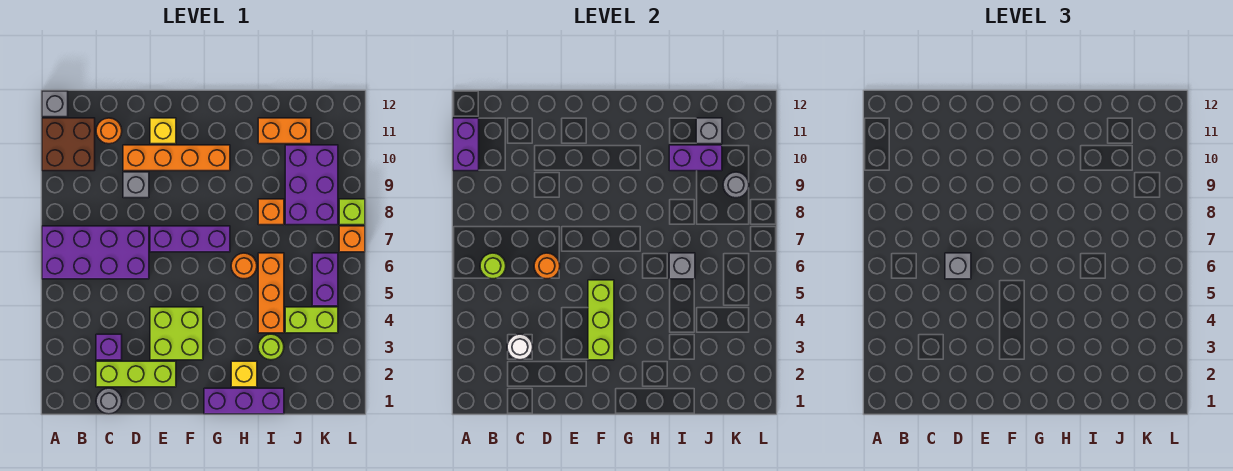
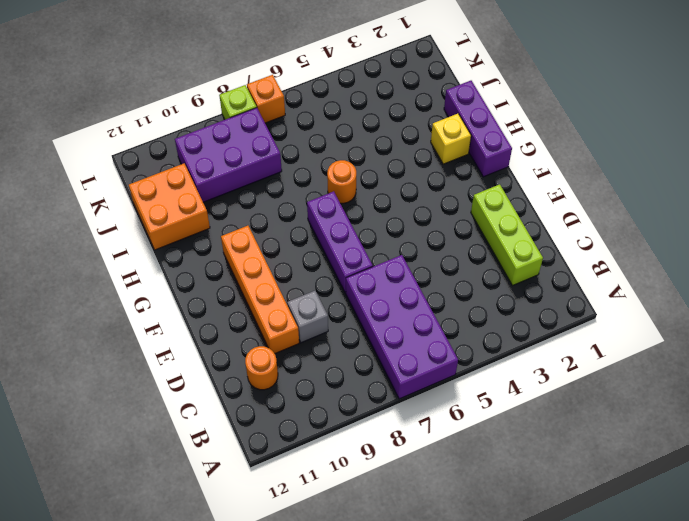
orange brick I11:J12 level 1 -> orange brick I11:J11 level 1
none -> brown brick A10:B11 level 1
none -> grey brick A12 level 1
none -> grey round brick C1 level 1
none -> purple brick C3 level 1

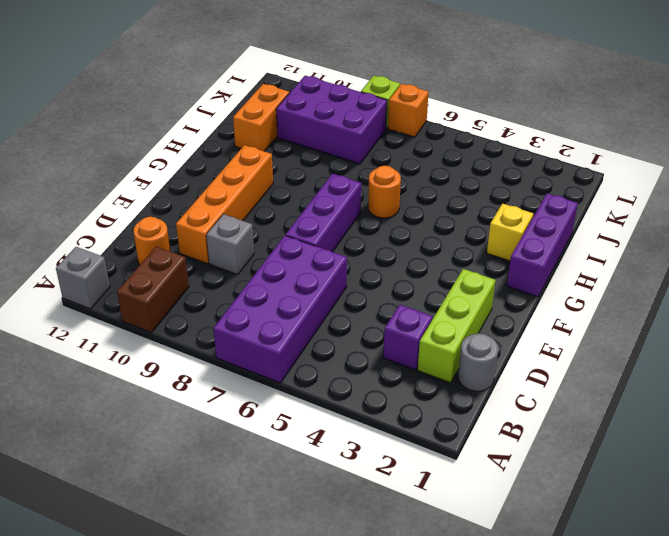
brown brick A10:B10 level 1 -> brown brick A10:B11 level 1
none -> lime brick E3:F4 level 1
none -> yellow brick E11 level 1
none -> lime round brick I3 level 1
none -> orange brick I4:I6 level 1

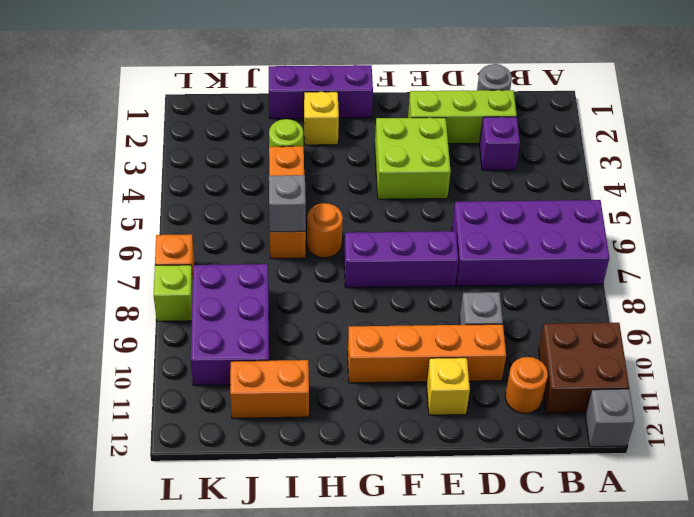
none -> orange brick I8 level 1
none -> lime brick J4:K4 level 1
none -> purple brick K5:K6 level 1
none -> purple brick A10:A11 level 2

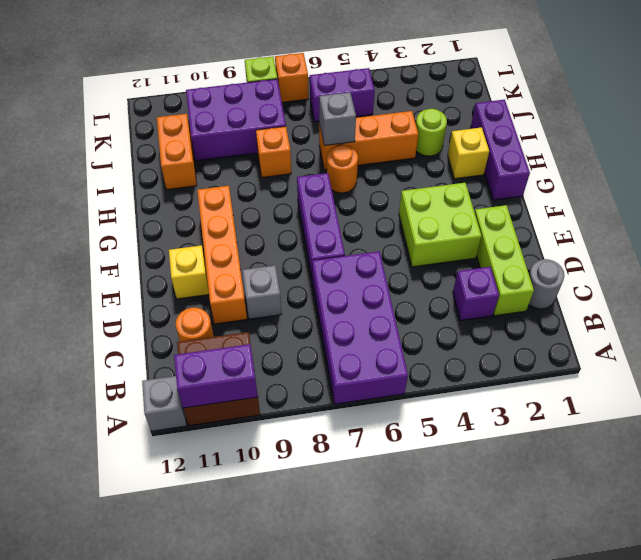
none -> lime brick J4:K4 level 1
none -> lime round brick B6 level 2
none -> white round brick C3 level 2
none -> orange round brick D6 level 2

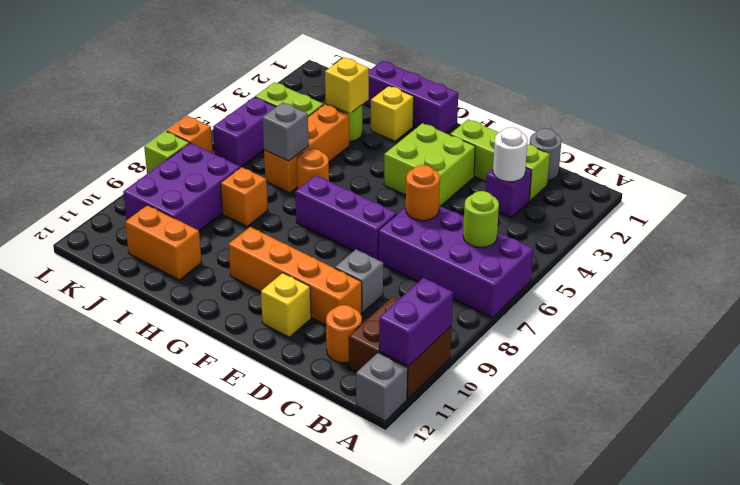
yellow brick I3 level 2 -> none
none -> lime brick F3:F5 level 2
none -> purple brick I10:J10 level 2
none -> grey brick J11 level 2
none -> grey round brick K9 level 2

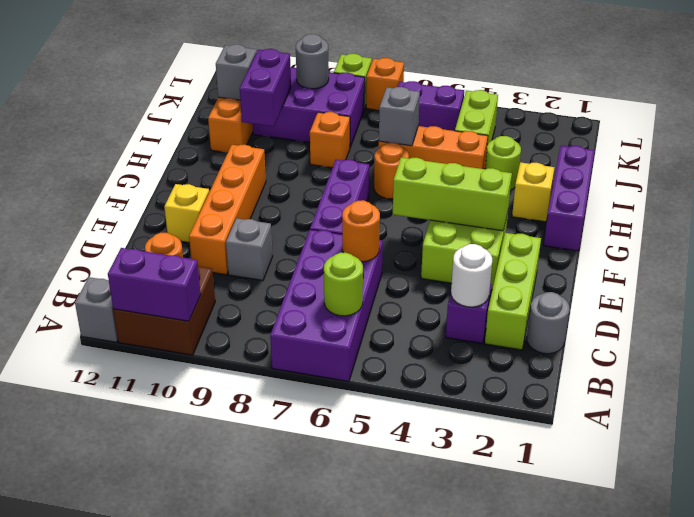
none -> grey brick D6 level 3

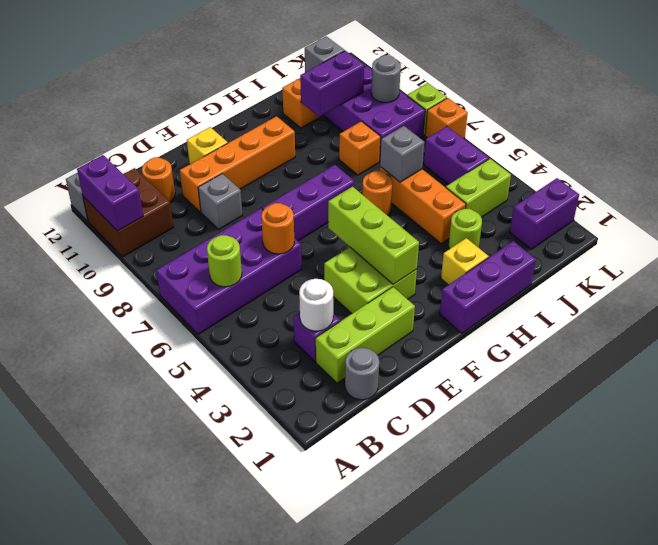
purple brick K2:L2 level 1 -> none
none -> grey brick D6 level 3

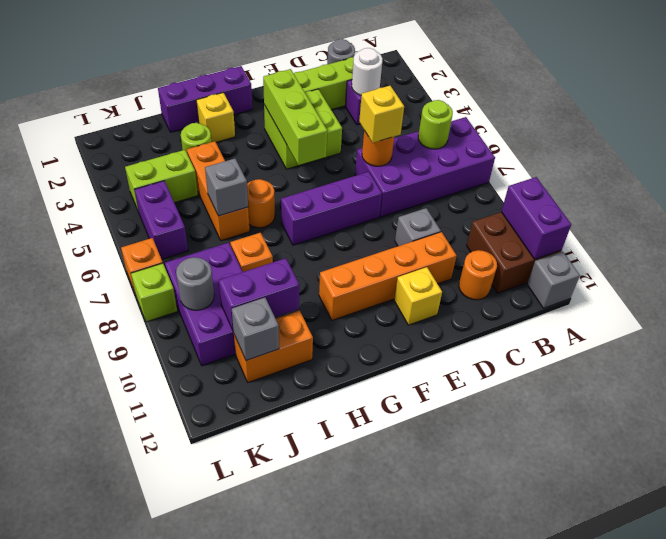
yellow brick D6 level 3 -> grey brick D6 level 3

